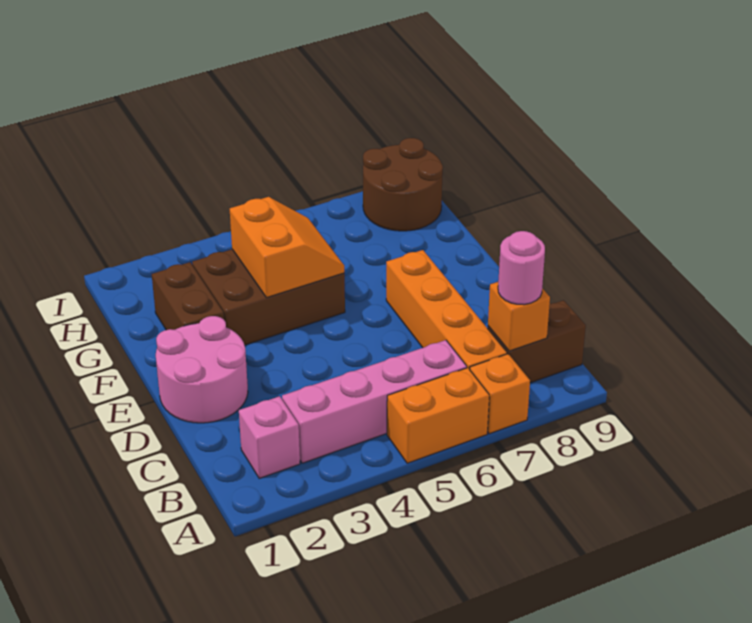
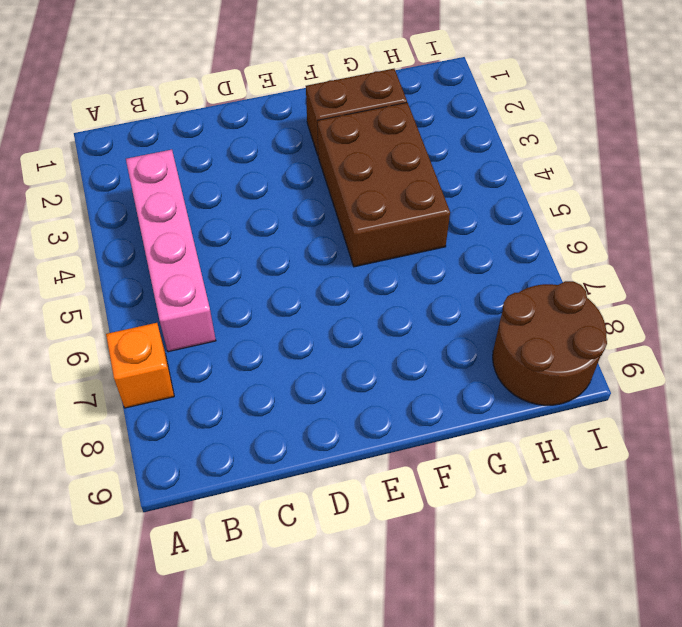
none -> orange brick A5:A6 level 1
none -> pink brick B2 level 1
none -> orange brick B7:E7 level 1

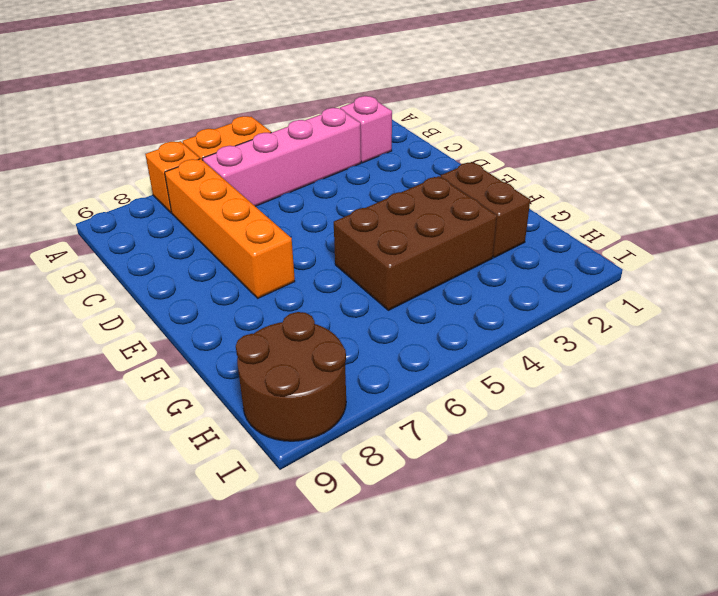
none -> brown brick B8:B9 level 1
none -> pink round brick D1:E2 level 1
none -> orange brick B8 level 2

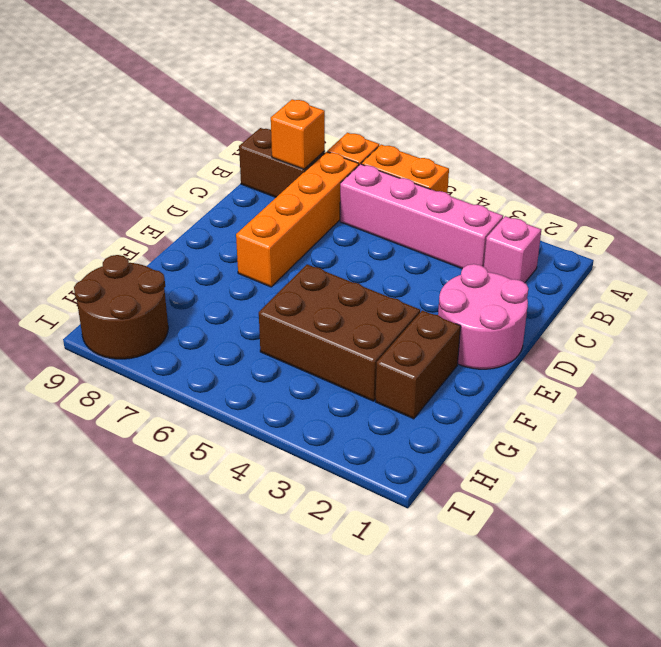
none -> orange slope F4:G5 level 2 top 4
none -> pink round brick B8 level 3

